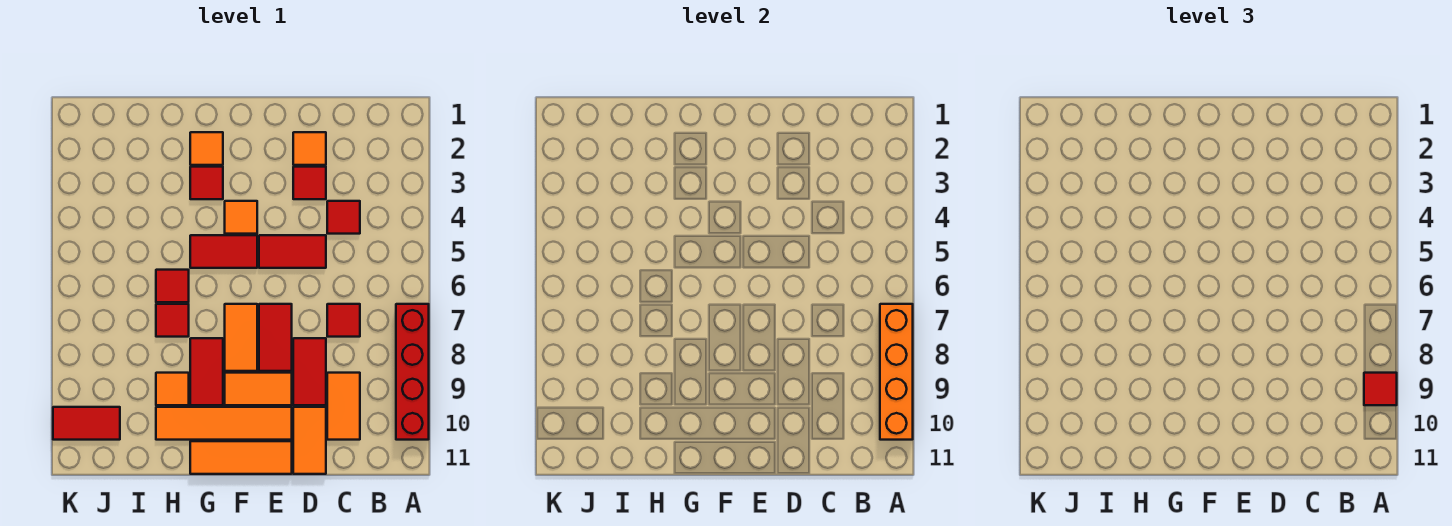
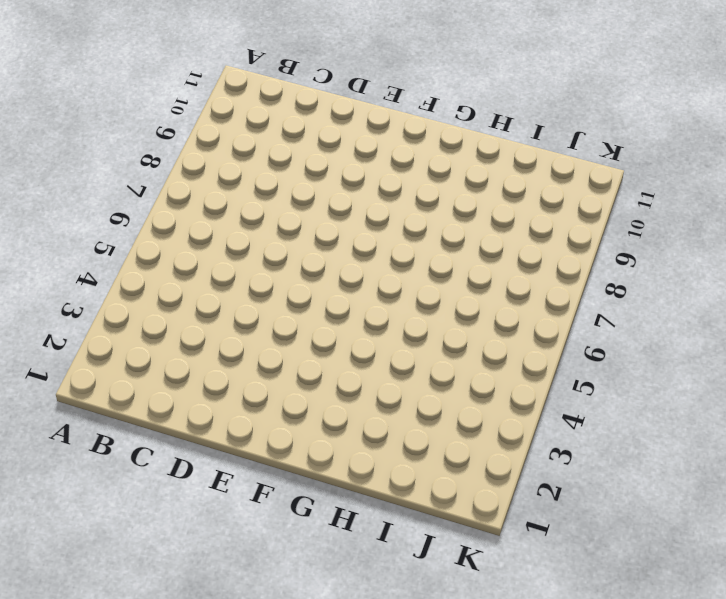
none -> red brick A7:A10 level 1
none -> red tile C4 level 1
none -> red tile C7 level 1

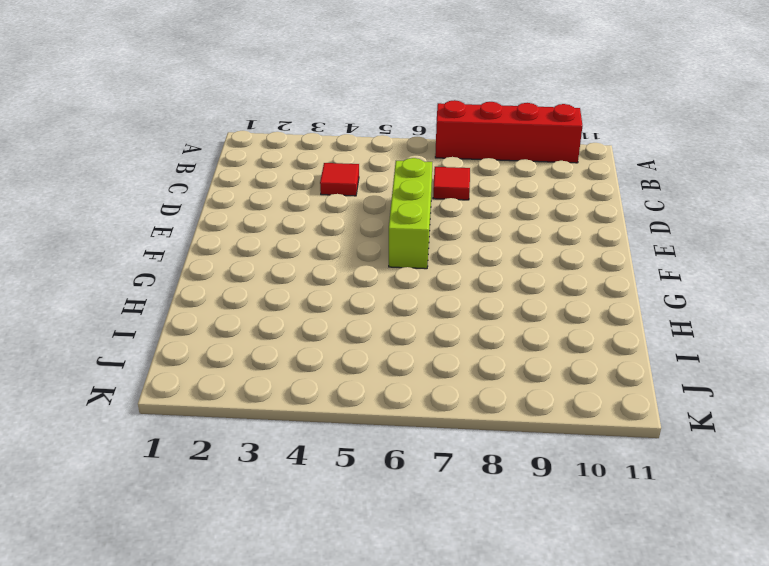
lime brick D6:F6 level 1 -> none
none -> orange tile C9:C10 level 1
none -> orange tile D2 level 1
none -> red tile D3 level 1

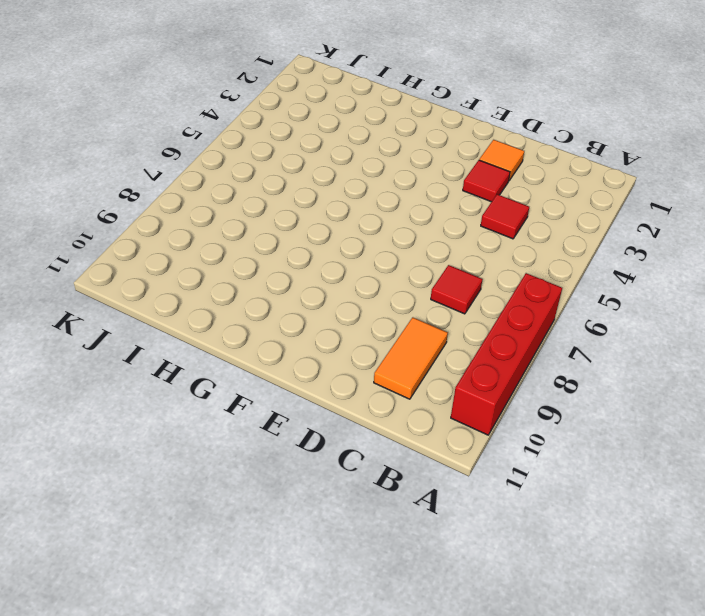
none -> red tile D5:E5 level 1
none -> red tile D8:D9 level 1
none -> orange tile D10:D11 level 1

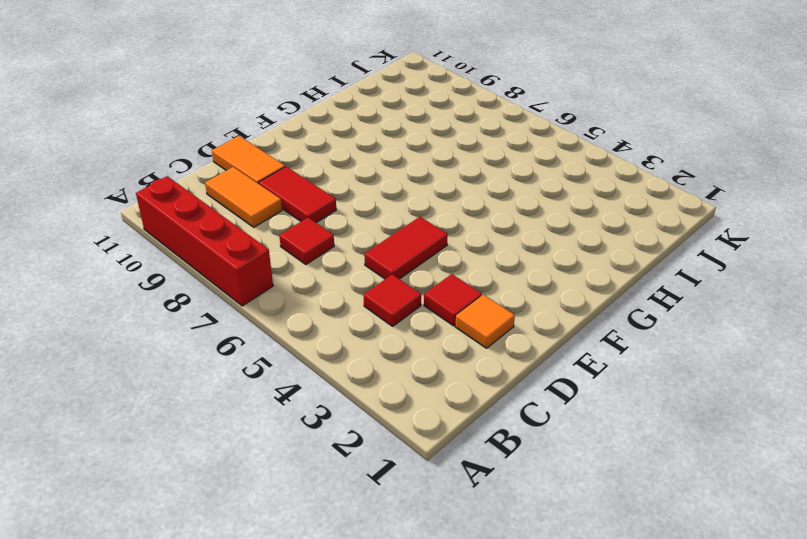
none -> red tile E7:E8 level 1
none -> orange tile E9:F9 level 1
none -> orange tile E10:H10 level 1

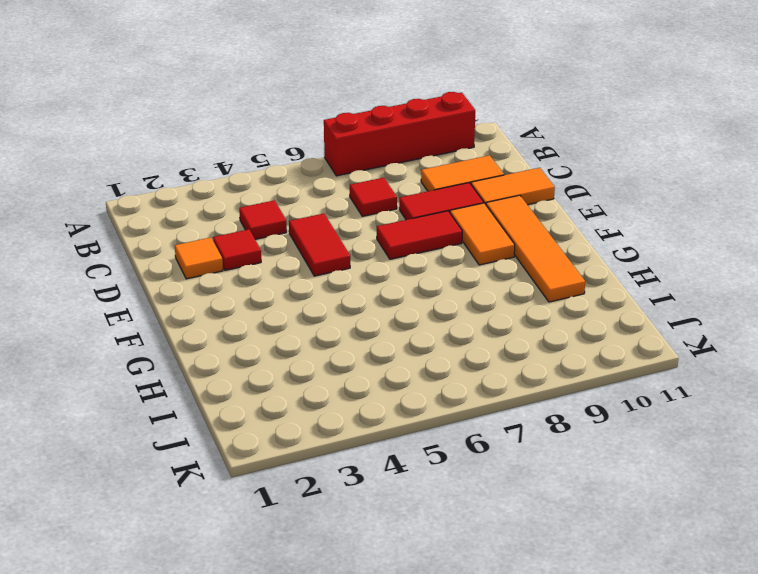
none -> orange tile E11:G11 level 1
none -> orange tile F4 level 1
none -> red tile F5:G5 level 1

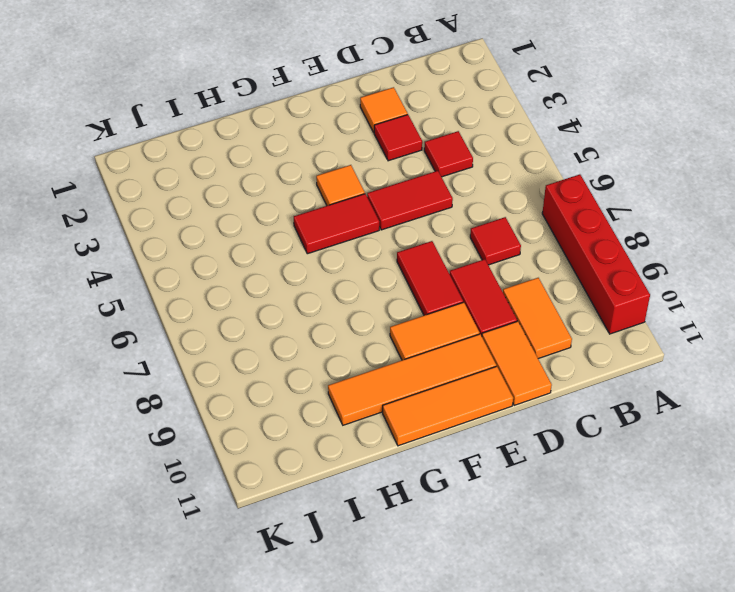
none -> orange tile F7:F8 level 1
none -> orange tile G2 level 1
none -> red tile G3 level 1

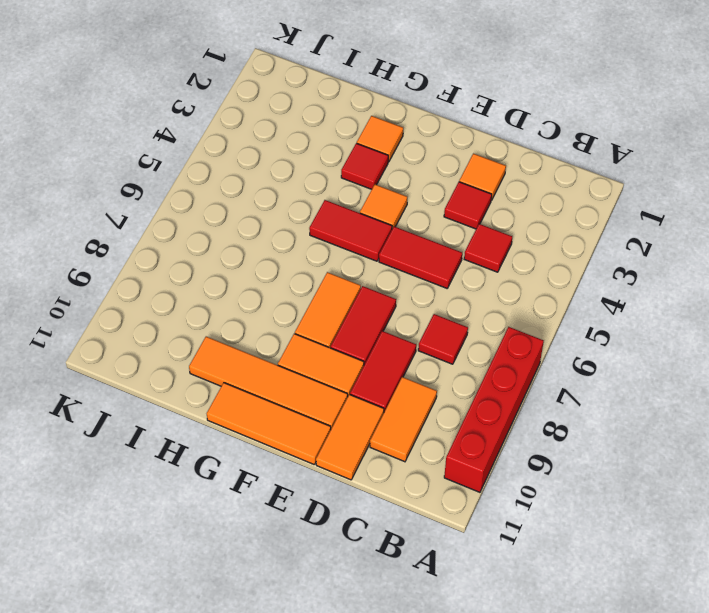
none -> red tile G8:G9 level 1
none -> red tile H6 level 1
none -> red tile H7 level 1

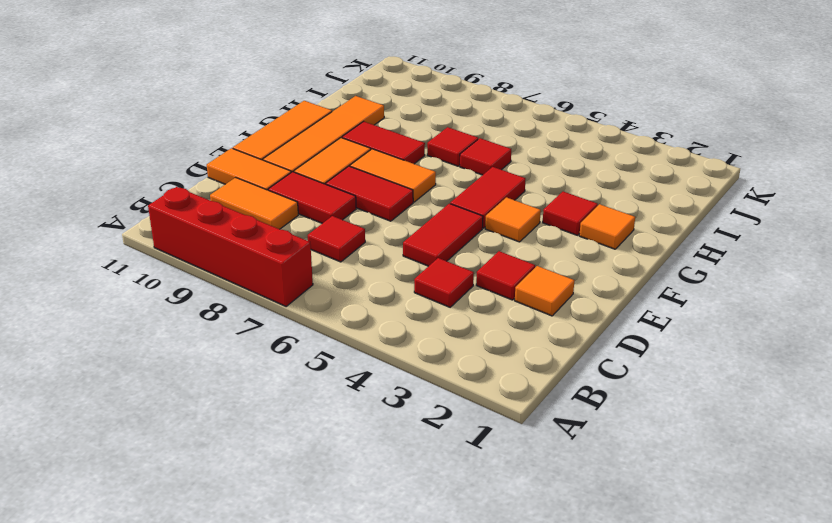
none -> orange tile H9 level 1
none -> red tile J10:K10 level 1
none -> orange brick A7:A10 level 2

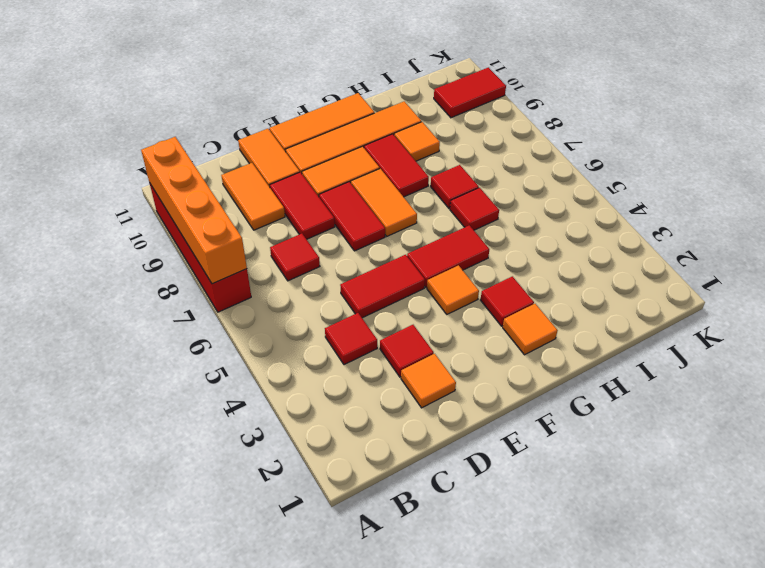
none -> red tile A9 level 3

